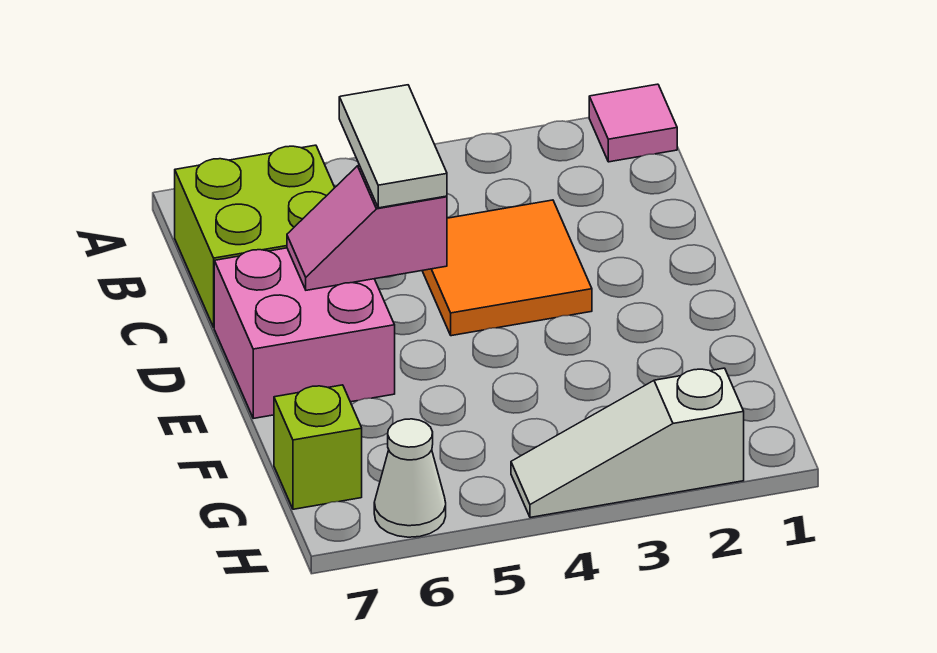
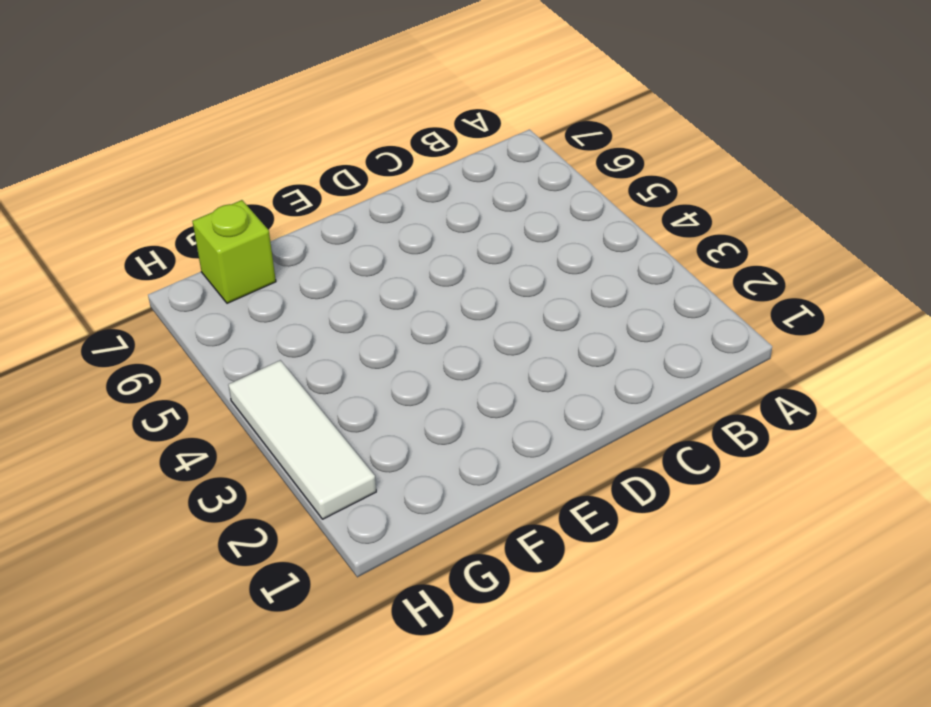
white tile H2:H4 level 1 -> white slope H2:H4 level 1 top 2
none -> pink tile A1 level 1
none -> lime brick B6:C7 level 1

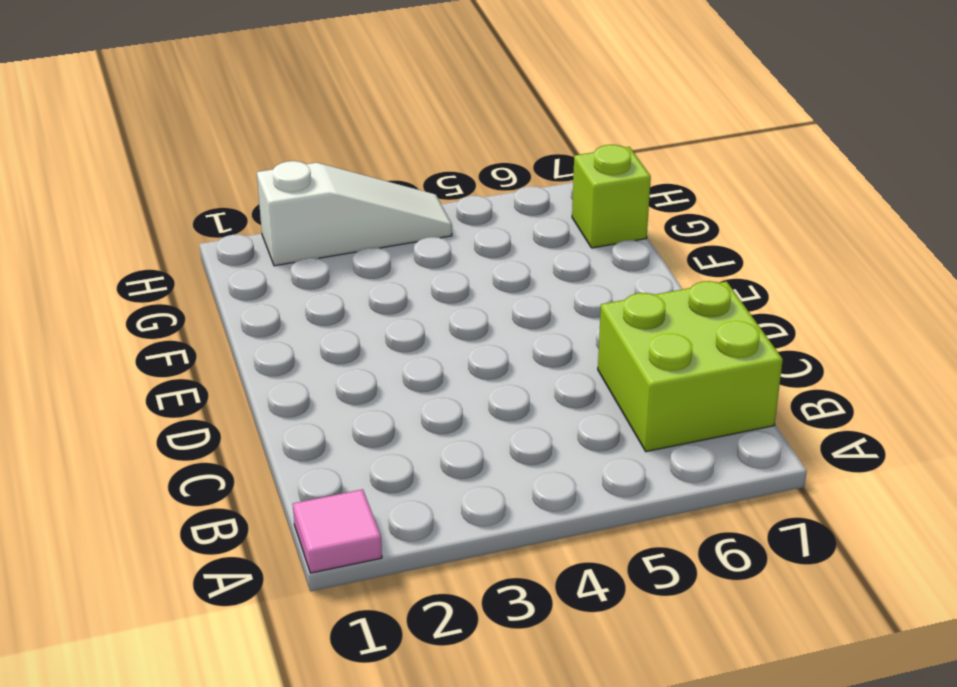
none -> orange tile C3:D4 level 1
none -> pink brick D6:E7 level 1

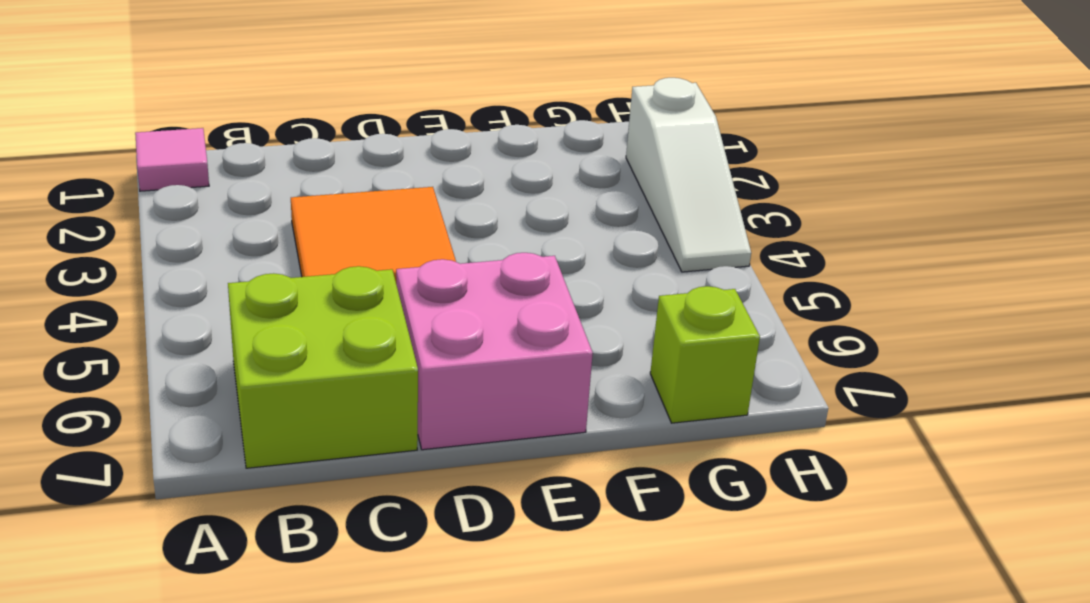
none -> white cone H6 level 1
none -> pink slope D5:D6 level 2 top 5

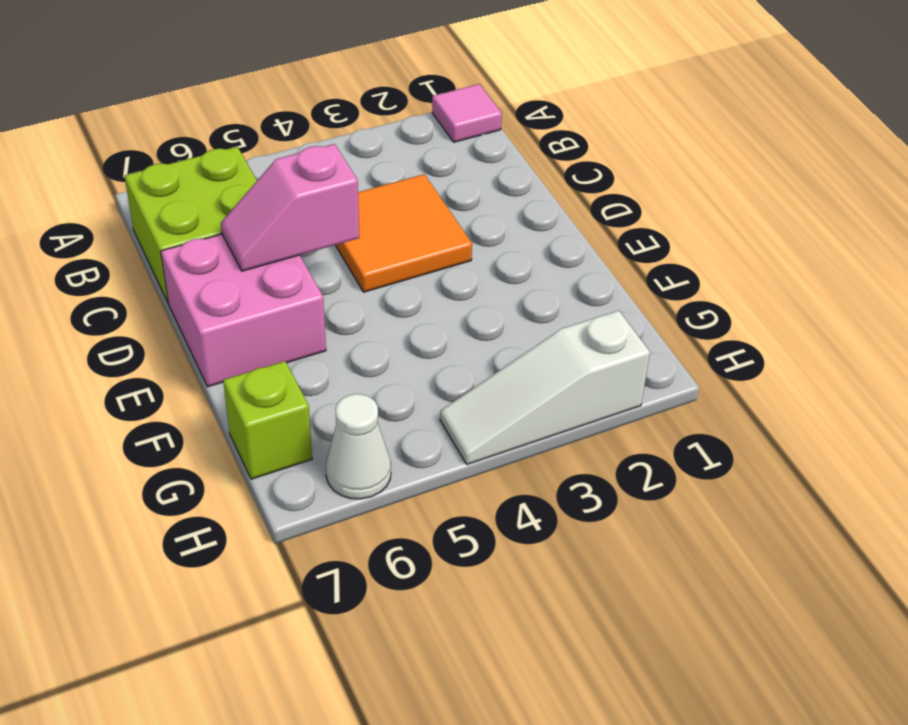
none -> white tile C5:D5 level 3

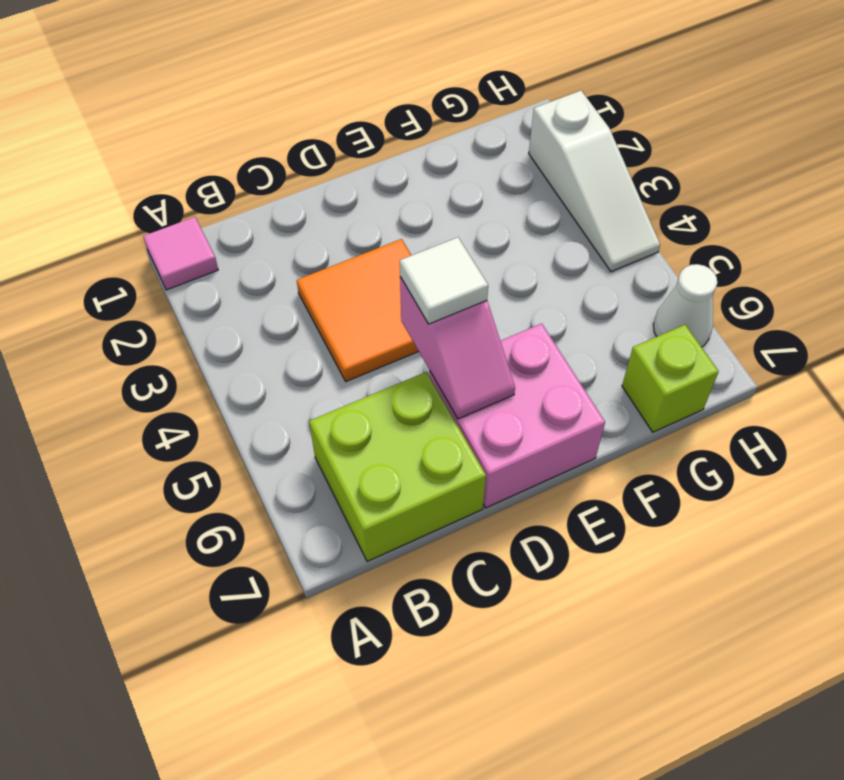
white tile D5 level 3 -> white tile C5:D5 level 3

